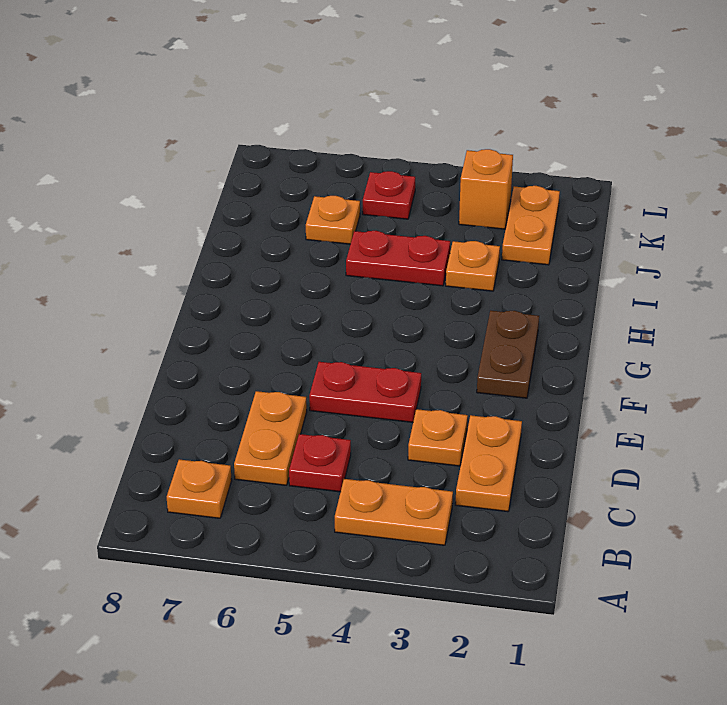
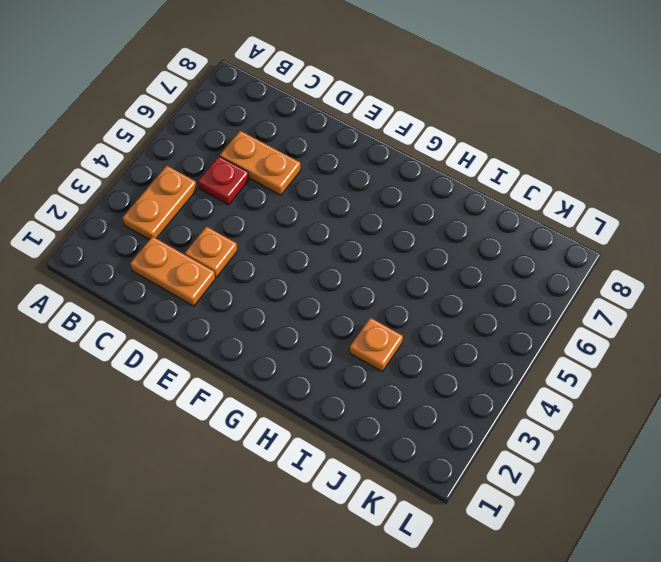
none -> orange plate B7 level 1
none -> red plate E4:E5 level 1
none -> brown plate F2:G2 level 1

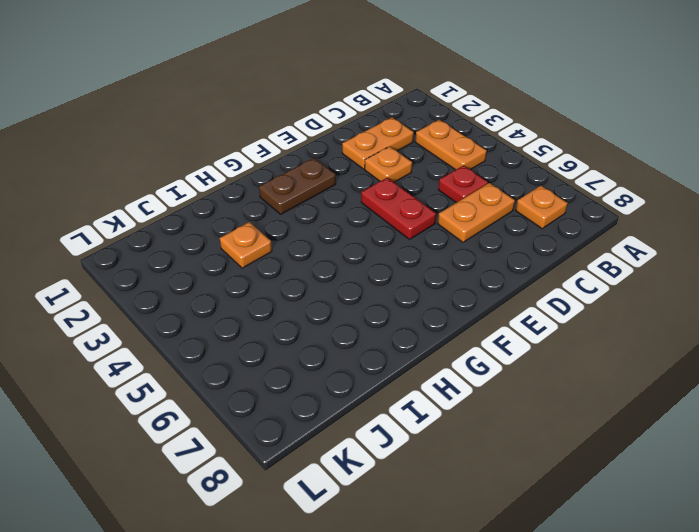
none -> red plate I4:I5 level 1
none -> orange plate J2:K2 level 1
none -> orange plate J6 level 1

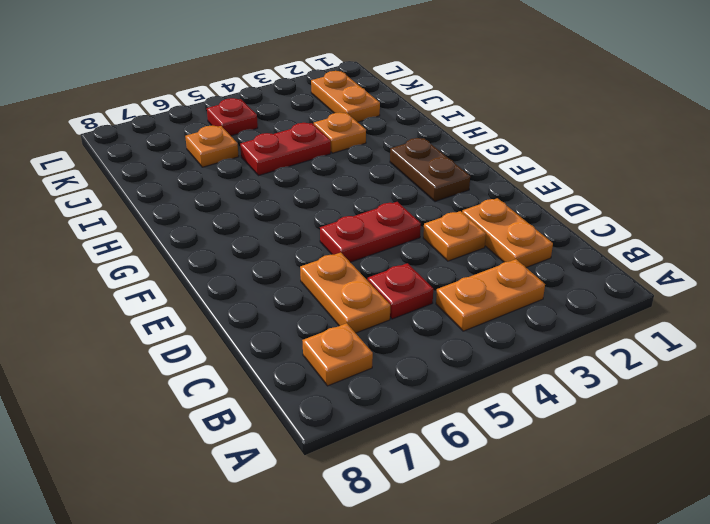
none -> orange brick K3 level 1

